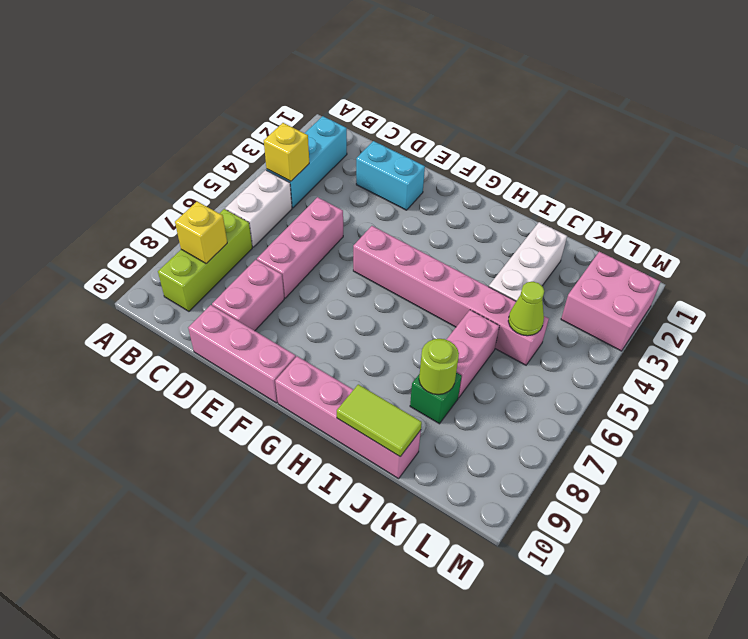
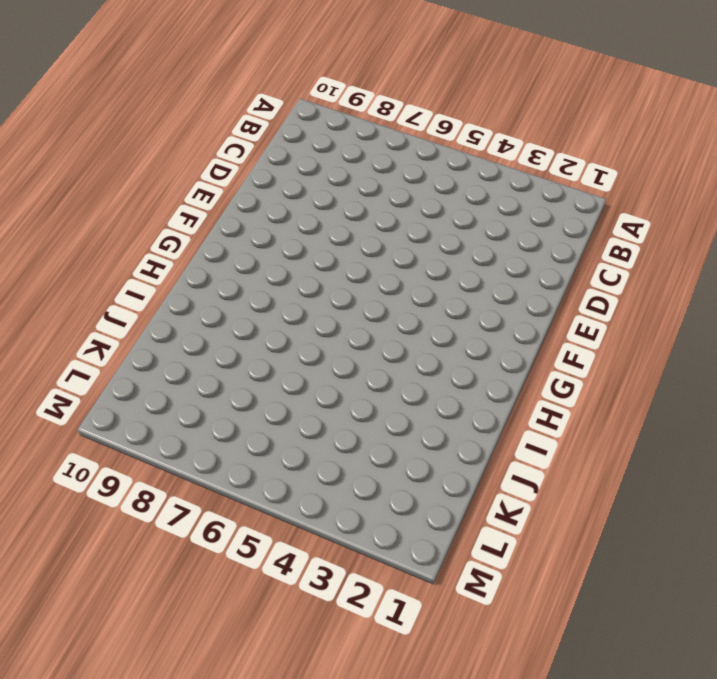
none -> cyan brick B2:B4 level 1
none -> white brick B5:B6 level 1
none -> lime brick B7:B9 level 1

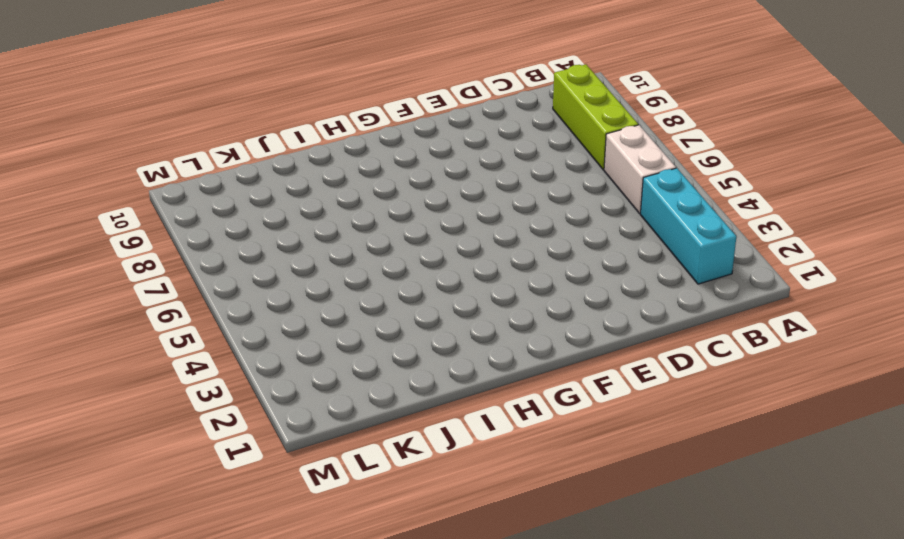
none -> cyan brick D2:E2 level 1
none -> pink brick D5:D7 level 1
none -> pink brick D8:D9 level 1

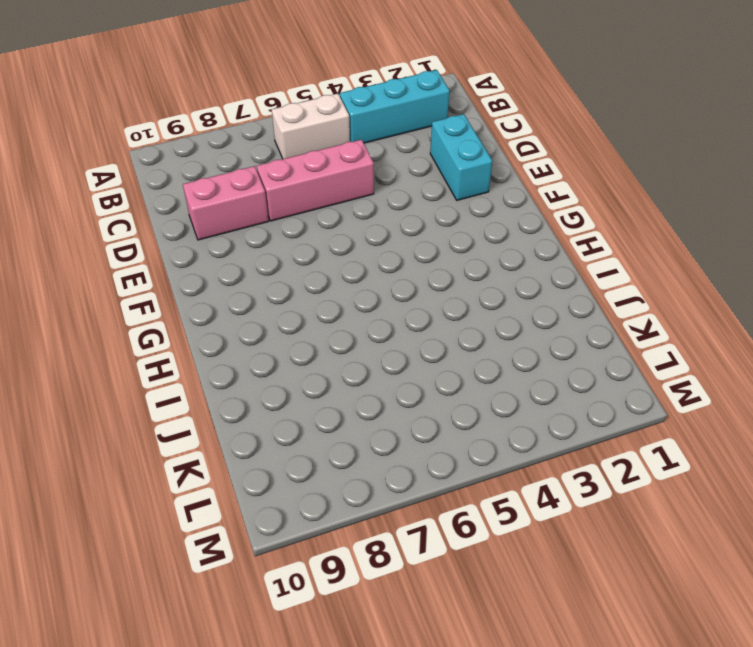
none -> lime brick B7:B9 level 1
none -> pink brick D10:F10 level 1
none -> pink brick F5:K5 level 1

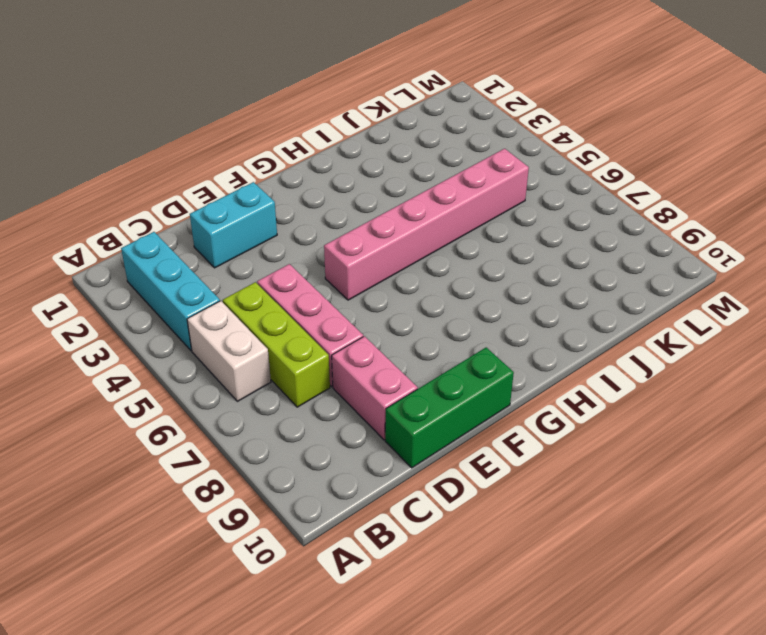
lime brick C5:C7 level 1 -> lime brick B7:B9 level 1
green brick D10:F10 level 1 -> pink brick D10:F10 level 1
none -> pink brick G10:J10 level 1
none -> white brick J2:J4 level 1
none -> pink brick J6:J7 level 1

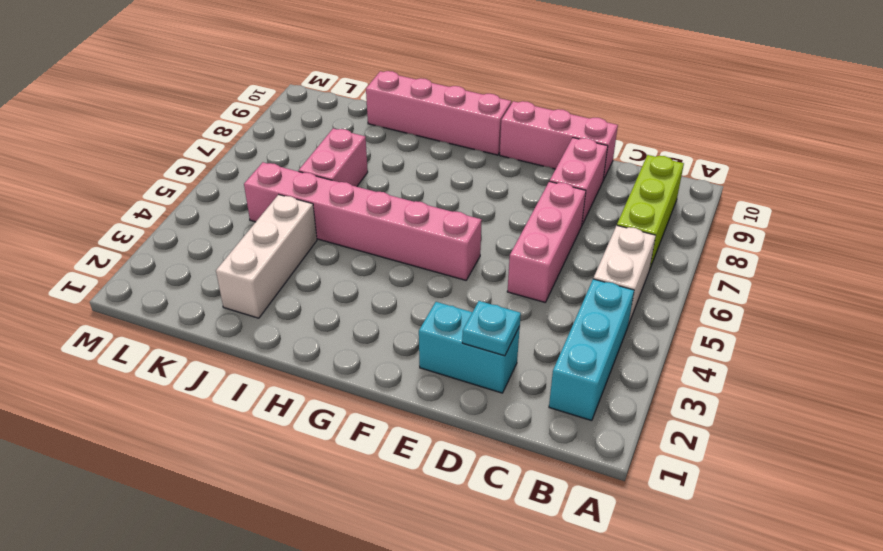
cyan plate D2 level 2 -> none
none -> green brick J8 level 1
none -> pink brick L2:M3 level 1
none -> yellow brick B4 level 2

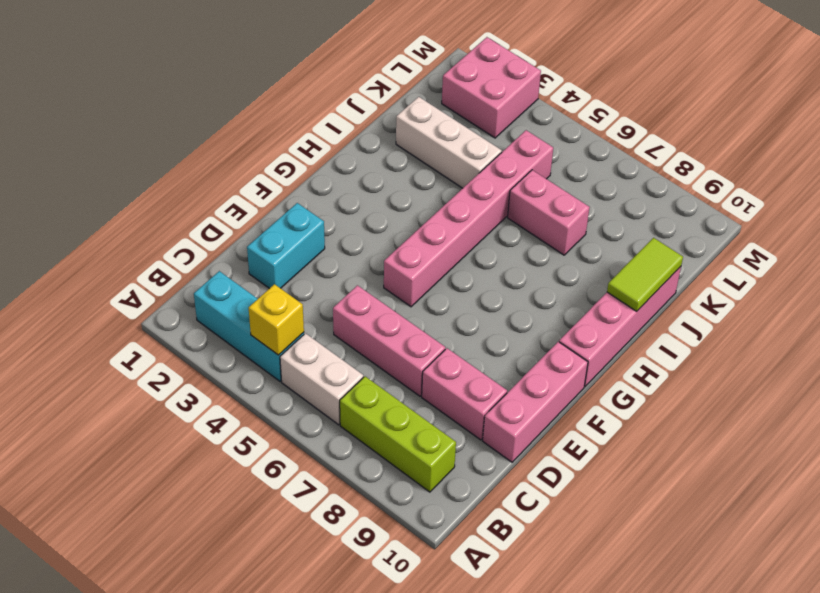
none -> green brick J8 level 1
none -> yellow brick B8 level 2
none -> lime round brick J8 level 2

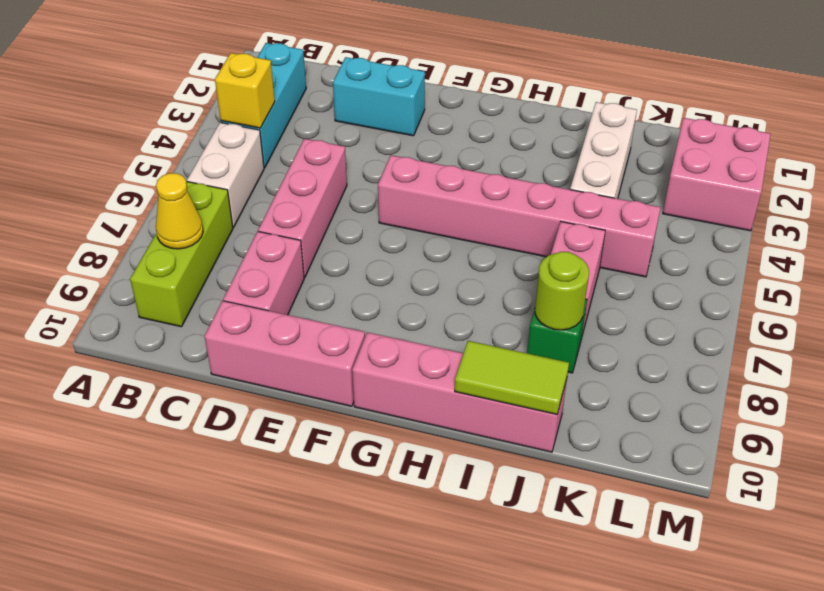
yellow cone B8 level 2 -> yellow brick B8 level 2
none -> lime cone K5 level 2

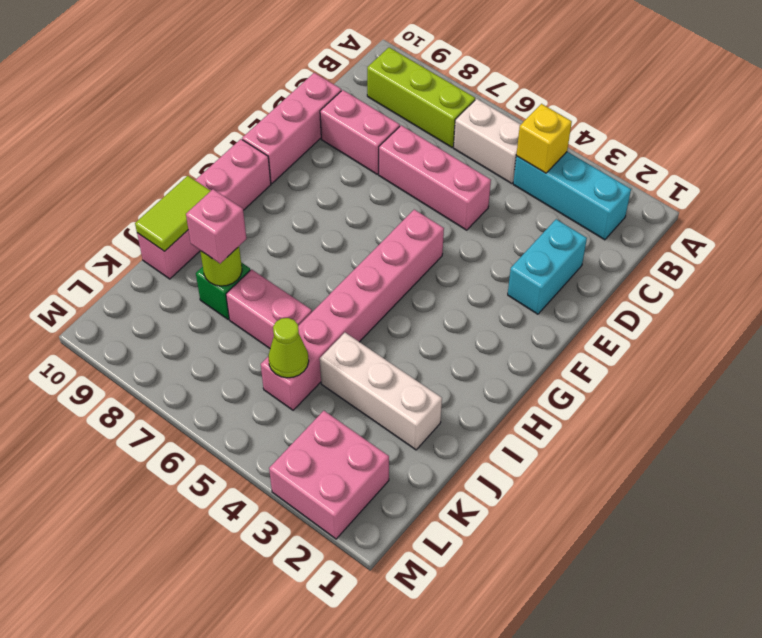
pink brick J8 level 3 -> none
none -> yellow brick B8 level 2

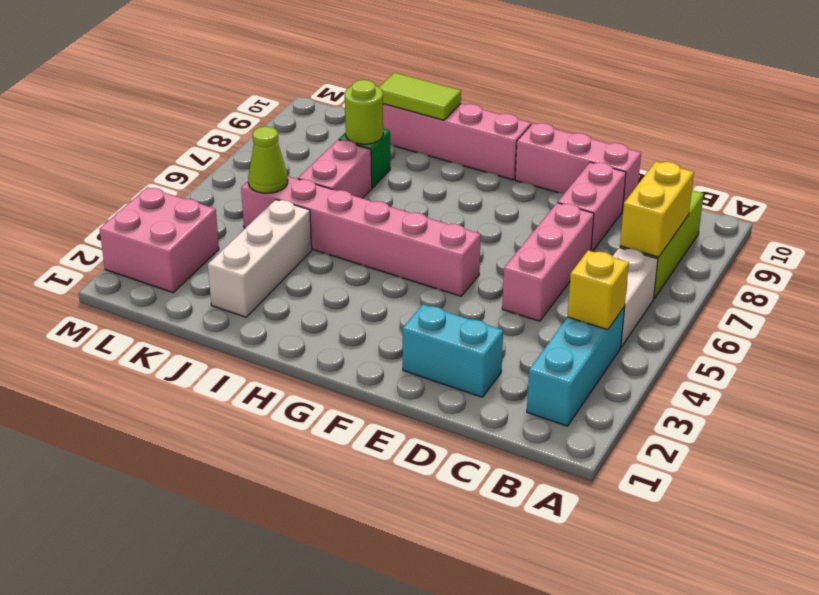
yellow brick B7:B8 level 2 -> yellow brick B8 level 2

